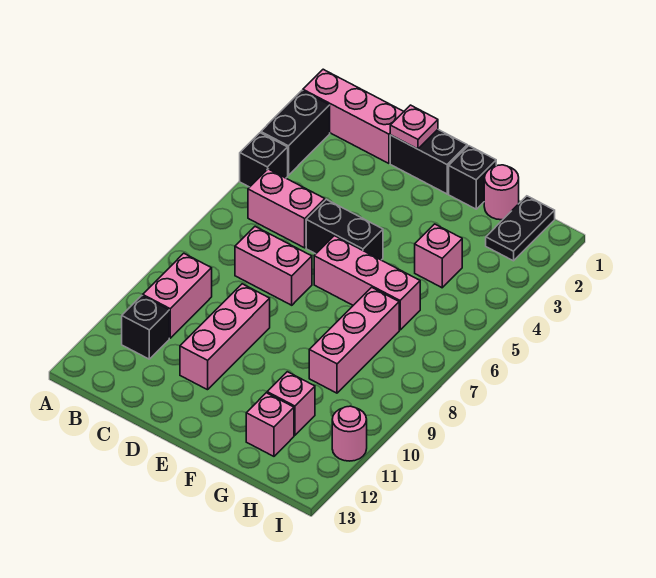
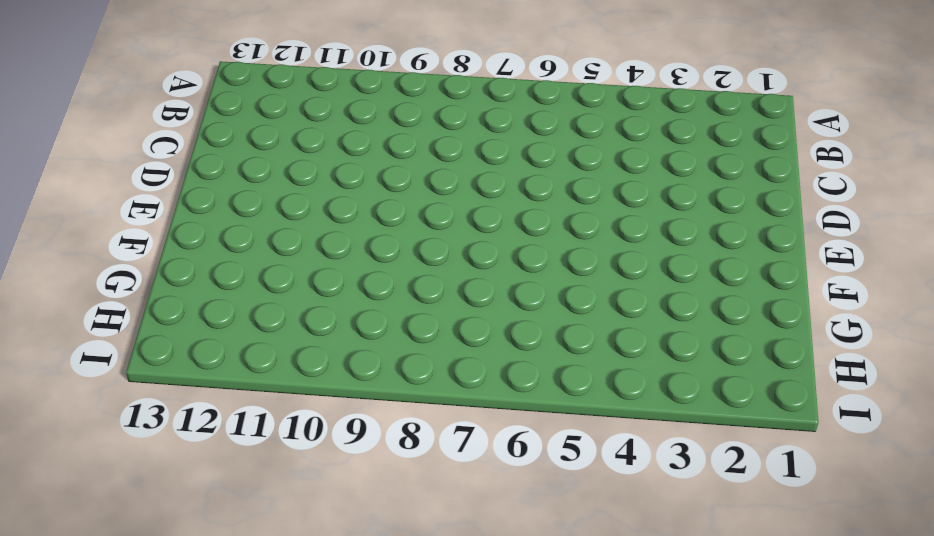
none -> pink brick A1:C1 level 1
none -> black brick A2:A3 level 1
none -> black brick A4 level 1

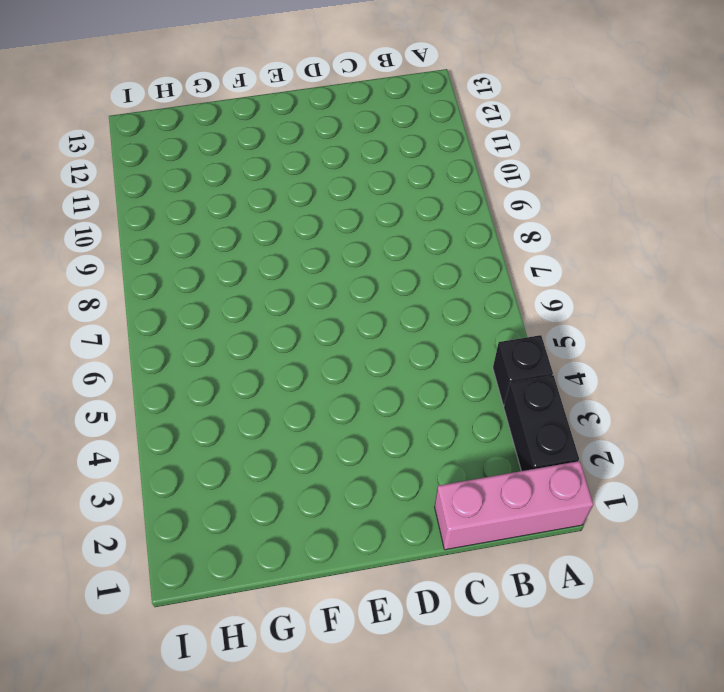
none -> pink brick B5:C5 level 1
none -> pink brick B9:B10 level 1
none -> black brick B11 level 1

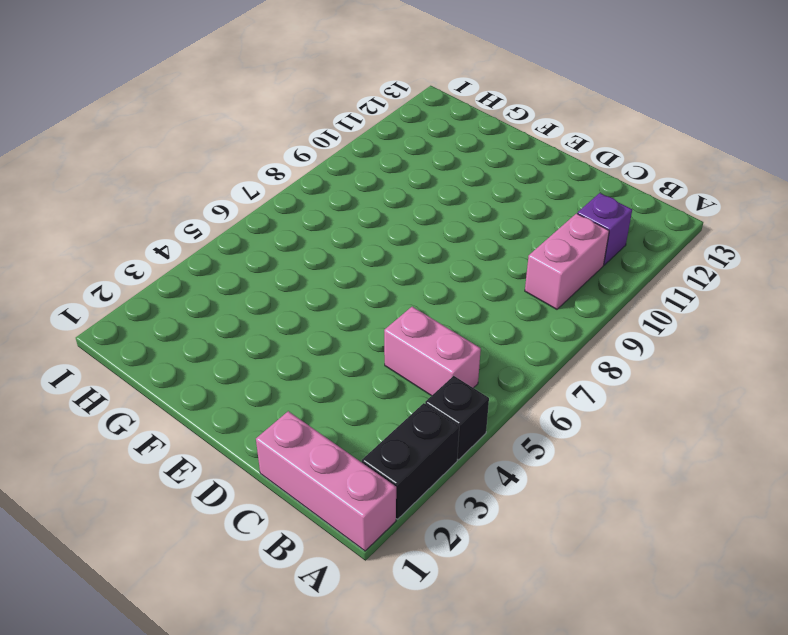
purple brick B11 level 1 -> black brick B11 level 1
none -> pink brick C7:D7 level 1
none -> black brick D1:E1 level 1
none -> black brick D5:E5 level 1

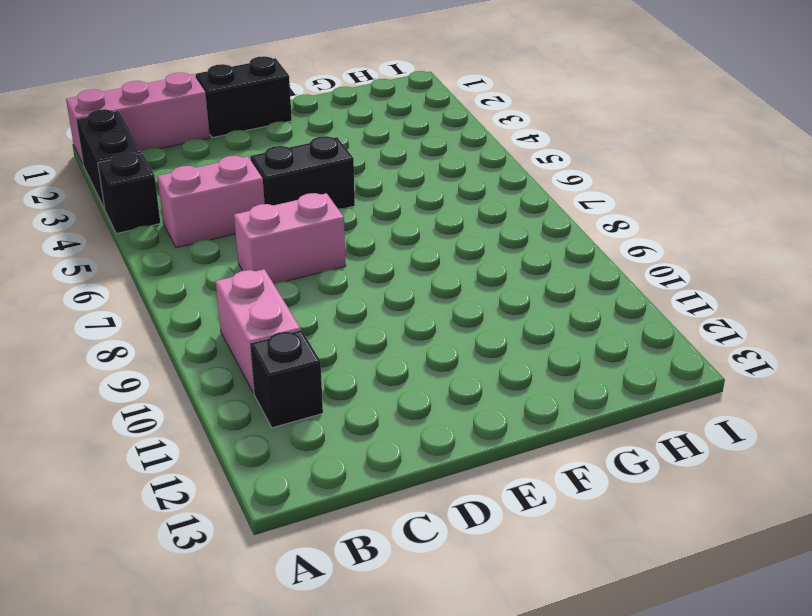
none -> pink brick D9:D11 level 1
none -> pink brick E6:G6 level 1
none -> black brick F1 level 1

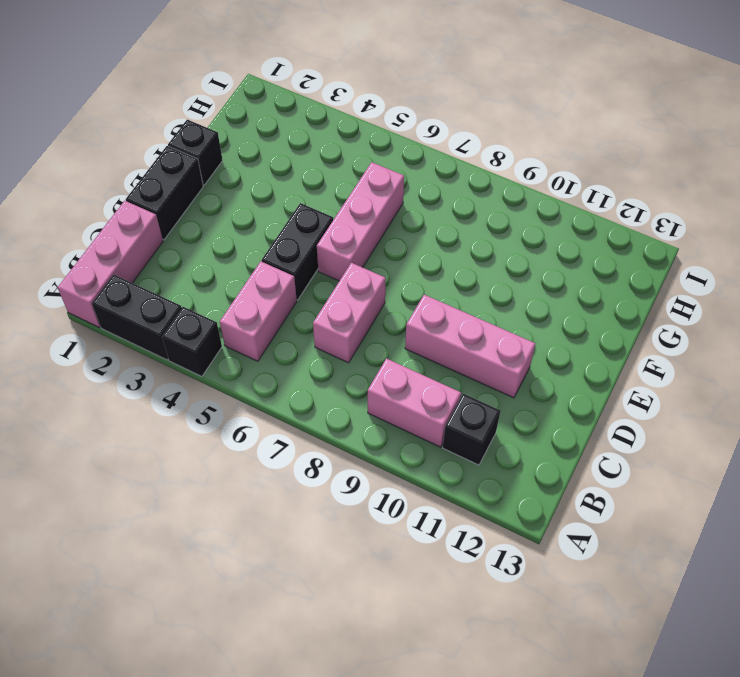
none -> pink round brick G1 level 1
none -> pink brick G4 level 1
none -> pink brick G7:G9 level 1

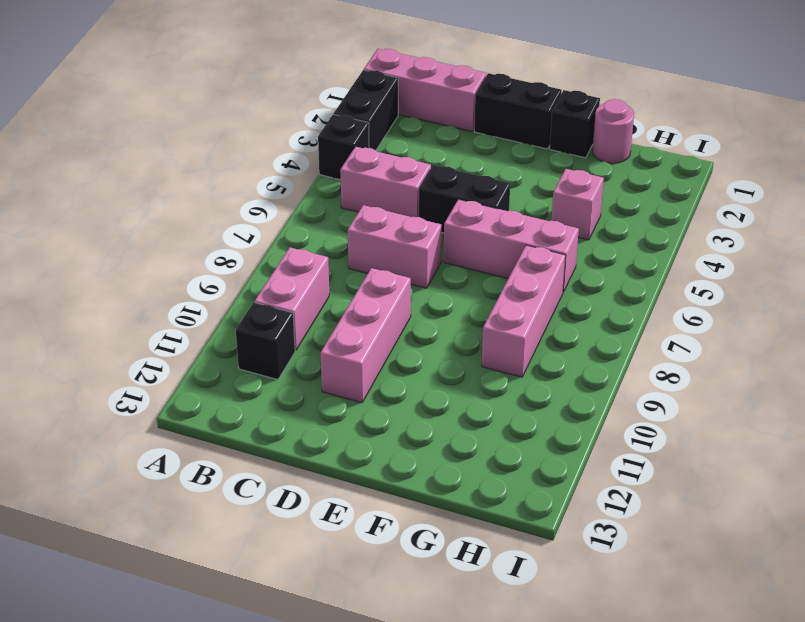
none -> pink brick G11 level 1
none -> pink brick G12 level 1
none -> black plate H1:H2 level 1

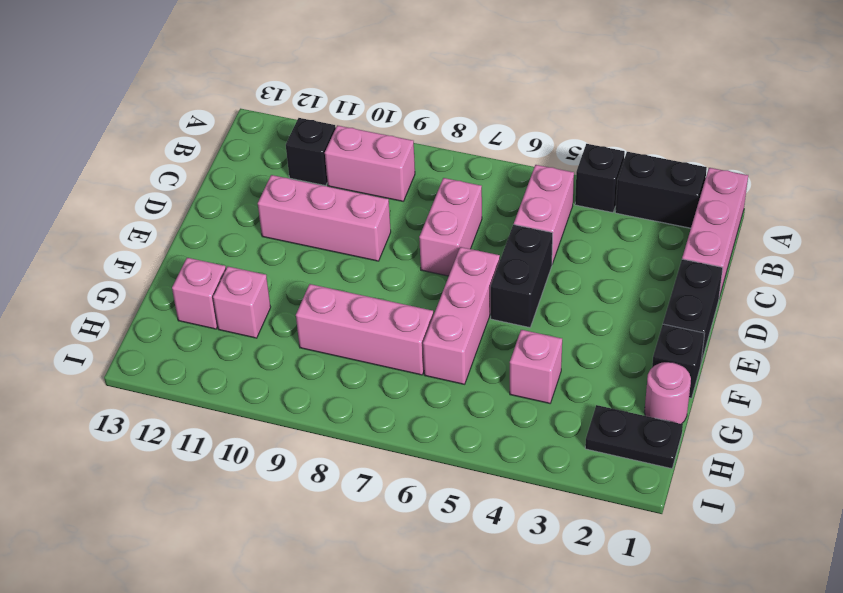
none -> pink round brick I11 level 1
none -> pink plate D1 level 2

